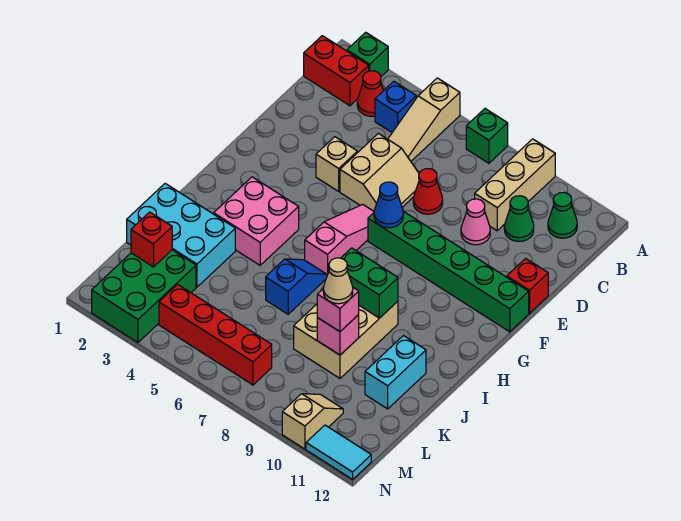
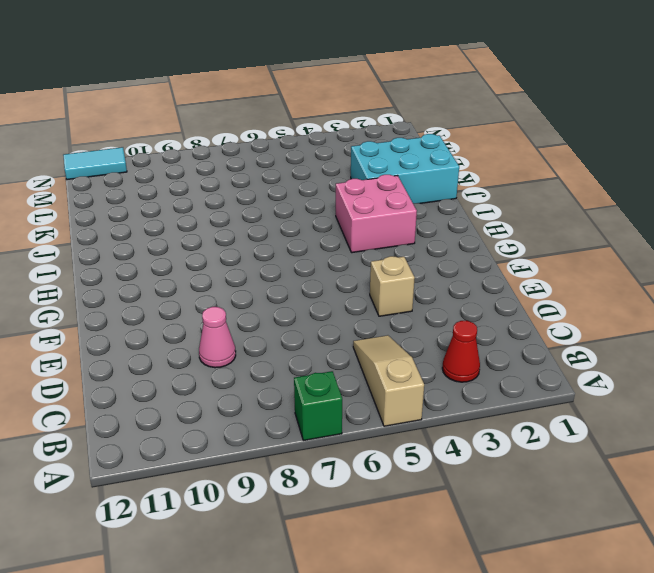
none -> green brick A2 level 1
none -> tan brick A9:C9 level 1
none -> red brick B1:B2 level 1
none -> blue brick B4 level 1

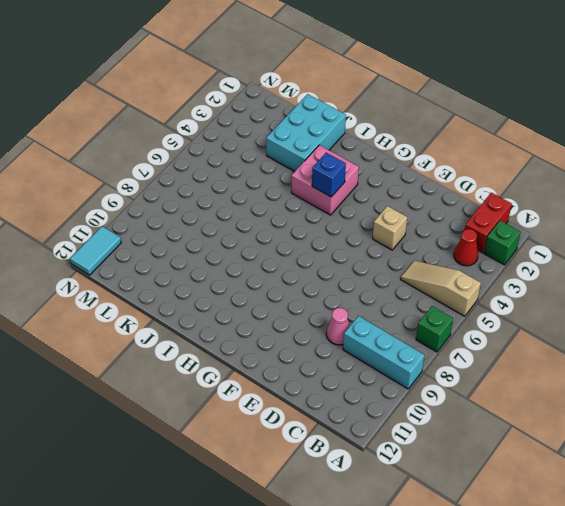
cyan brick A9:C9 level 1 -> tan brick A9:C9 level 1
blue brick H4 level 2 -> blue brick B4 level 1
none -> green cone B11 level 1
none -> green cone C10 level 1
none -> tan slope D5:E6 level 1 top 5
none -> red cone D7 level 1

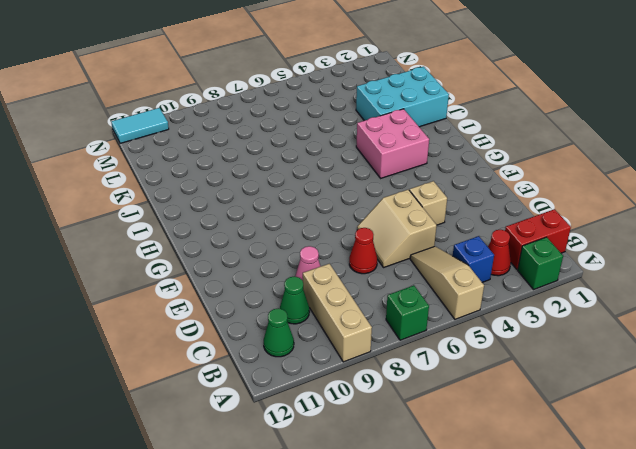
none -> red brick E12 level 1
none -> pink slope F6:H6 level 1 top H
none -> green brick F7:F12 level 1
none -> blue slope I6:J6 level 1 top J

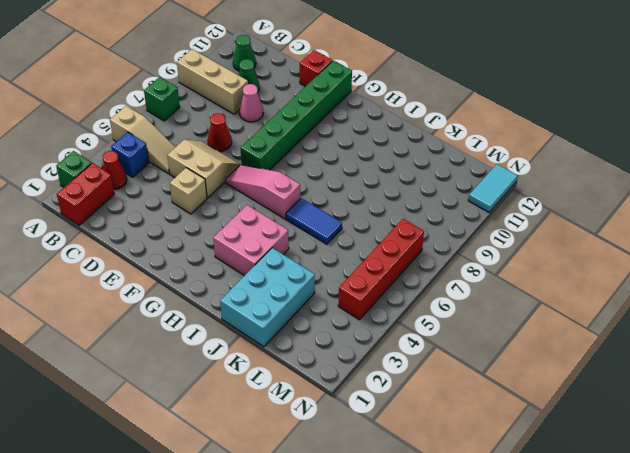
blue tile I6:J6 level 1 -> blue slope I6:J6 level 1 top J
none -> tan brick I8:K9 level 1
none -> cyan brick J11:K11 level 1
none -> green brick L2:N3 level 1
none -> tan slope M10:N10 level 1 top N

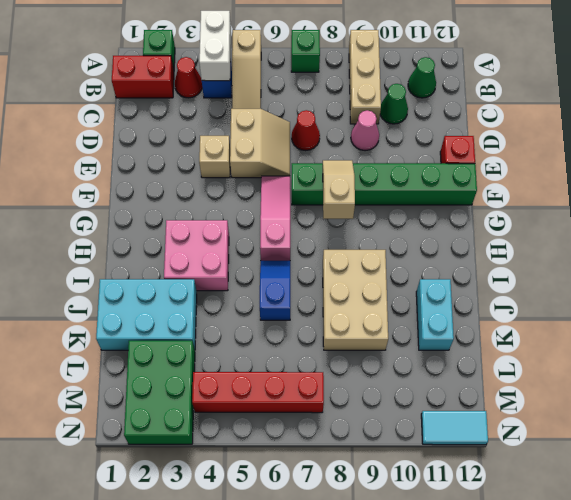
white brick A4:B4 level 2 -> none
tan slope F8:G8 level 2 top G -> tan slope M10:N10 level 1 top N
none -> blue cone F7 level 2
none -> green brick I8:I9 level 2
none -> pink brick K9 level 2
none -> red brick L2 level 2

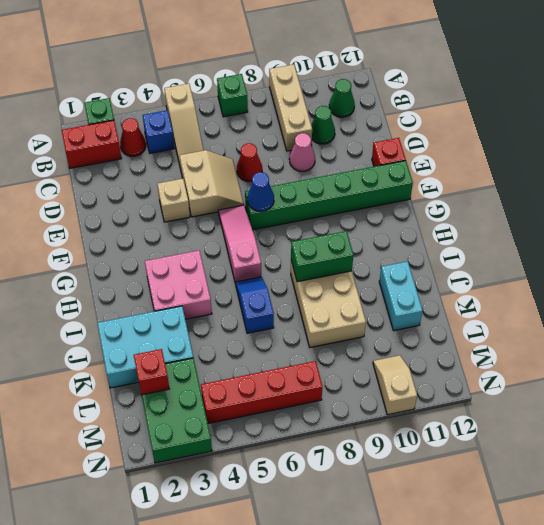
none -> cyan tile N11:N12 level 1
none -> pink brick K9 level 2
none -> pink brick K9 level 3
none -> tan cone K9 level 4

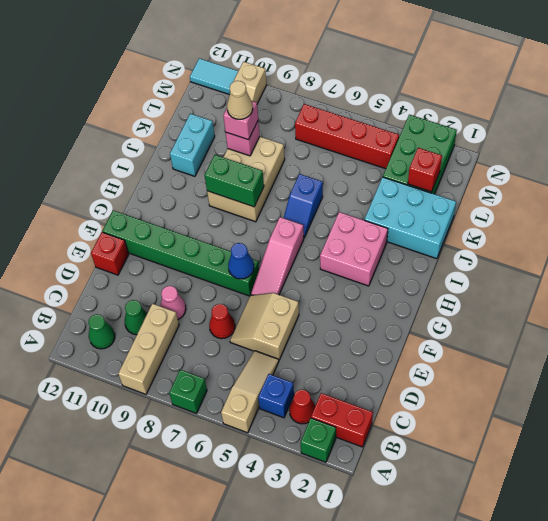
none -> tan brick E4 level 1

